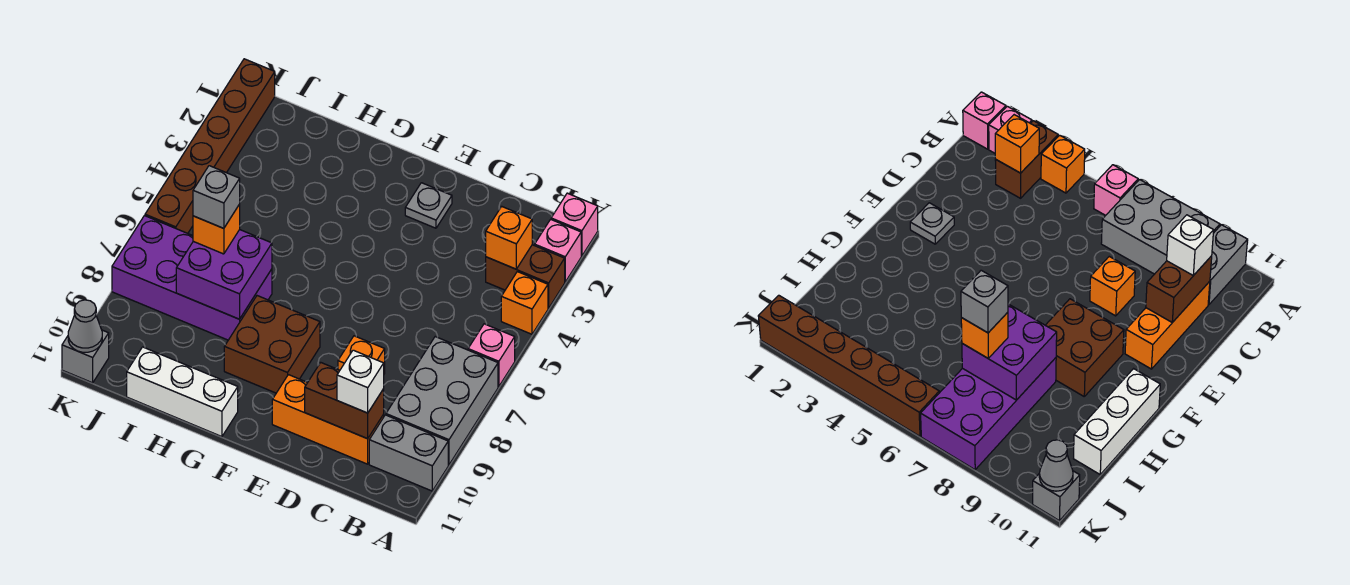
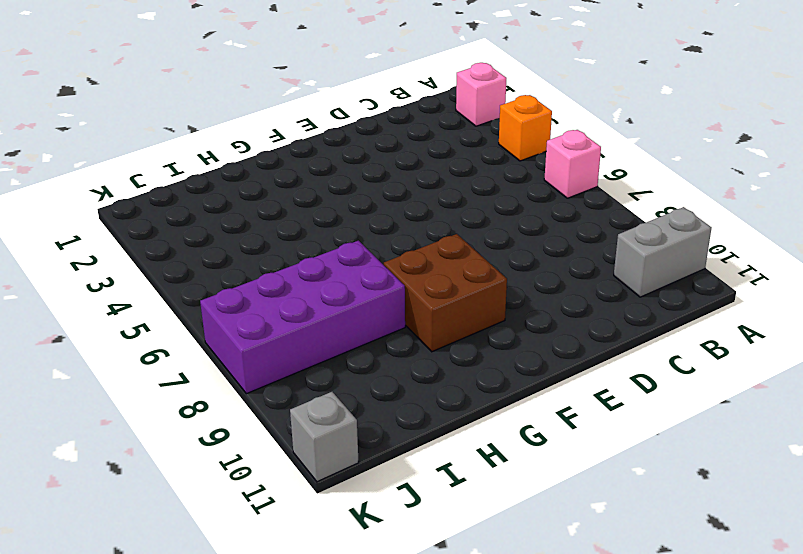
none -> pink brick A1 level 1
none -> brown brick A3:B3 level 1
none -> grey brick A7:B9 level 1

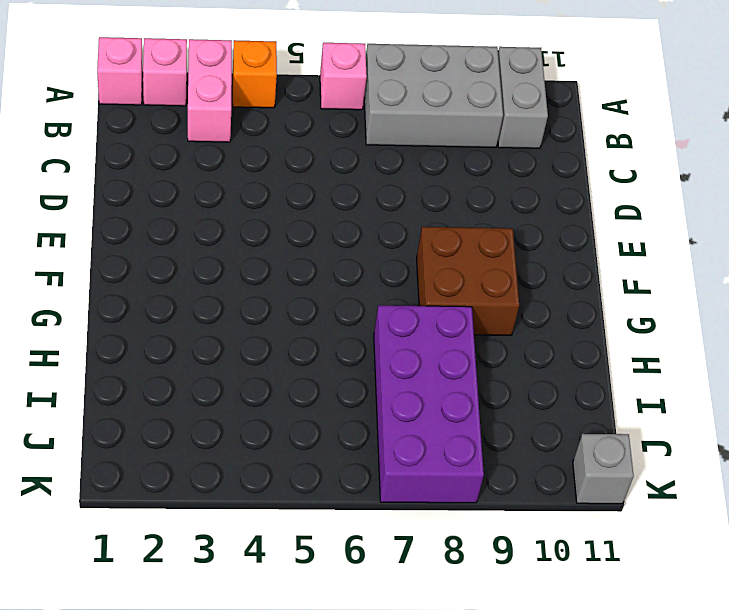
pink brick A3:B3 level 1 -> brown brick A3:B3 level 1
none -> orange brick C10:E10 level 1
none -> orange brick D8 level 1
none -> grey plate E2 level 1

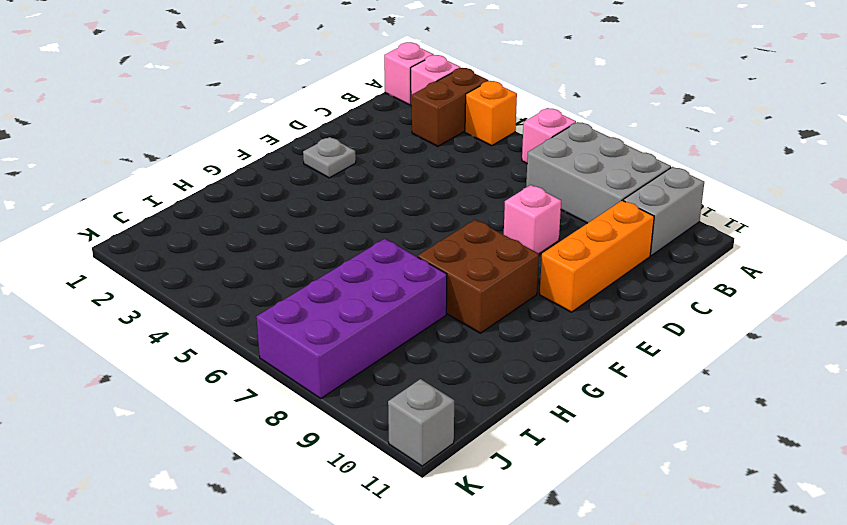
pink brick D8 level 1 -> orange brick D8 level 1
none -> white brick G11:I11 level 1
none -> brown brick K1:K6 level 1
none -> orange brick B3 level 2

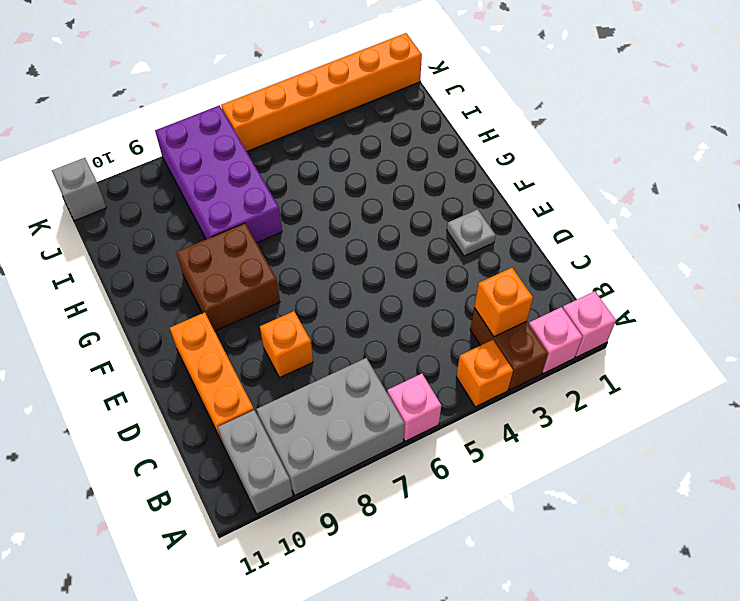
orange brick K1:K6 level 1 -> brown brick K1:K6 level 1
none -> white brick G11:I11 level 1
none -> brown brick C10:D10 level 2
none -> purple brick H7:I8 level 2

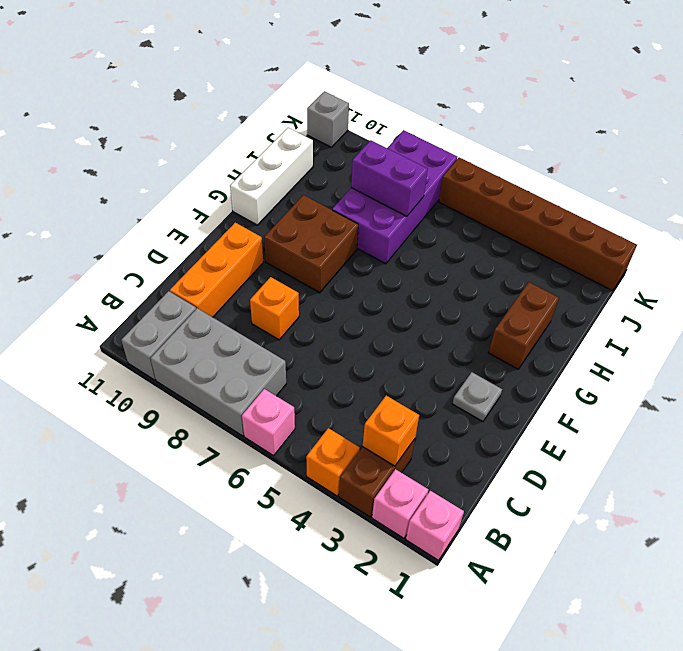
brown brick G2:H2 level 1 -> brown brick C10:D10 level 2
purple brick I7:I8 level 2 -> purple brick H7:I8 level 2
none -> grey cone K11 level 2
none -> white brick C10 level 3
none -> orange brick I7 level 3

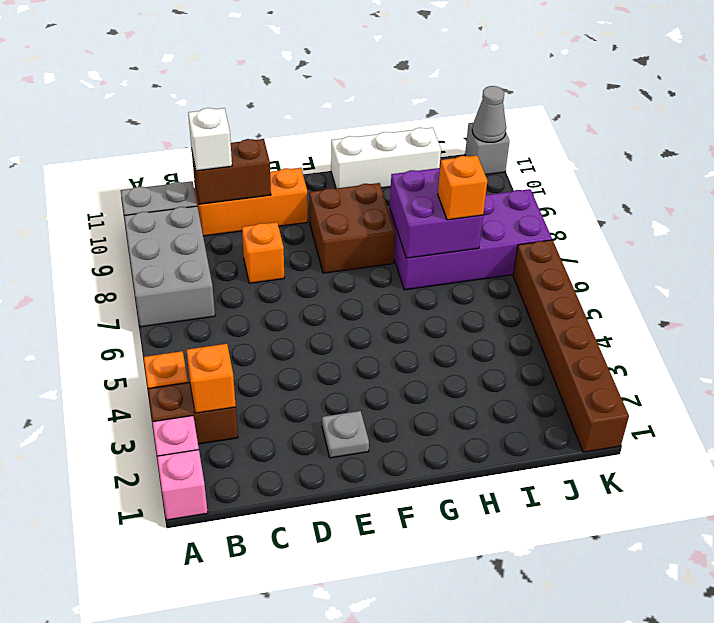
none -> pink brick A6 level 1
none -> grey brick I7 level 4

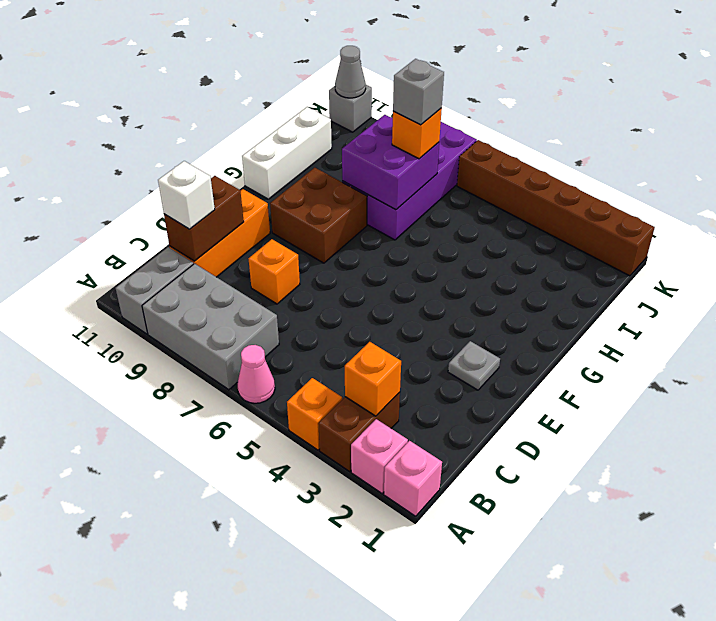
pink cone A6 level 1 -> pink brick A6 level 1

